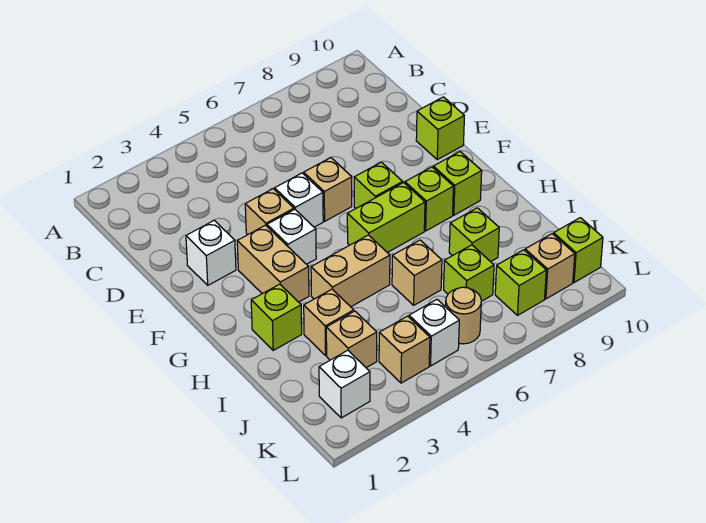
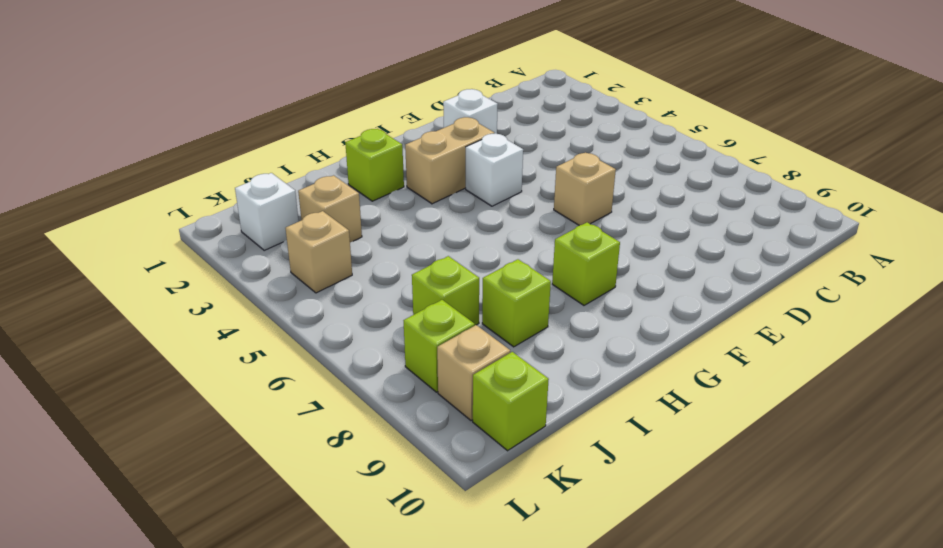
none -> tan brick E4 level 1
none -> white brick E5 level 1
none -> lime brick E10 level 1

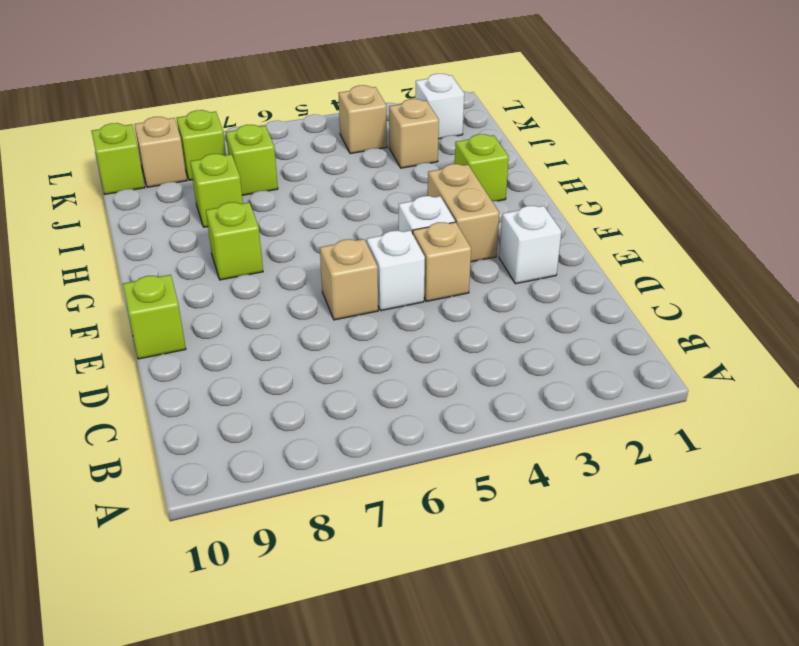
none -> lime brick F7 level 1
none -> lime brick G6:G7 level 1
none -> lime brick G9 level 1

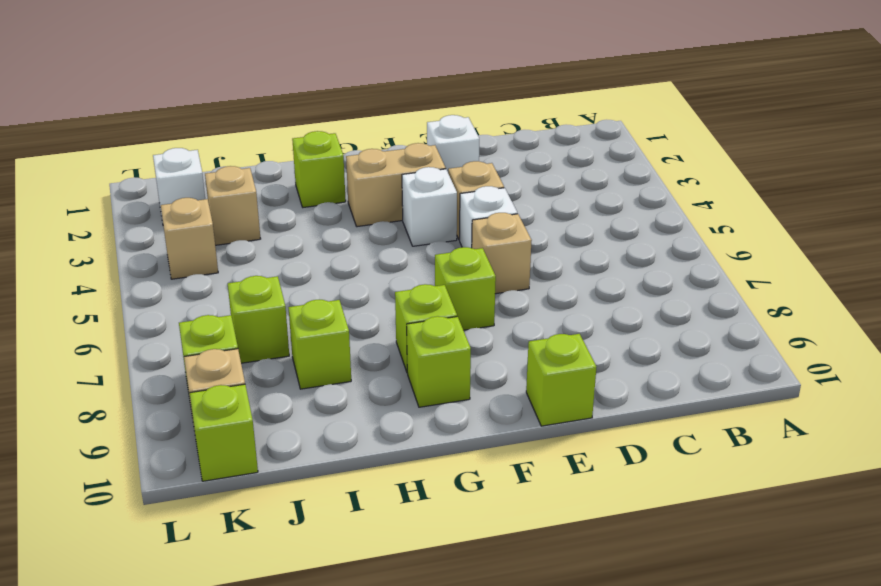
none -> lime brick G6:G7 level 1
none -> tan brick H4:H5 level 1
none -> tan brick I3 level 1

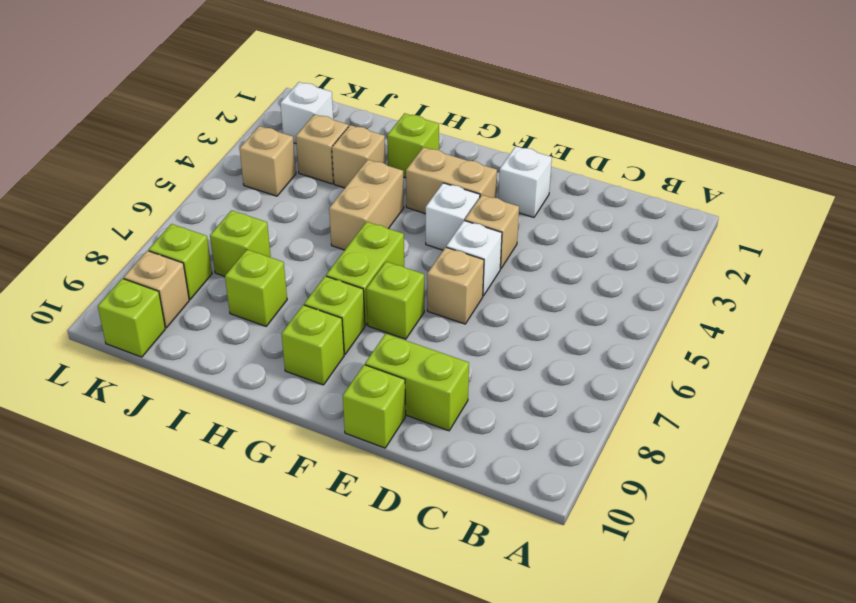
lime brick D9:E9 level 1 -> none
none -> tan brick I6 level 1
none -> white brick K5 level 1
none -> tan round brick K6 level 1

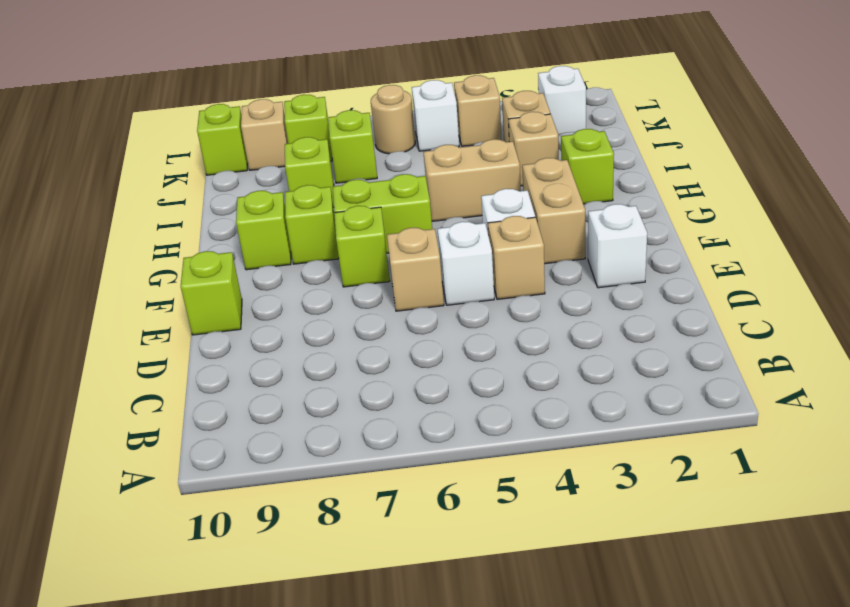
none -> tan brick I6 level 1

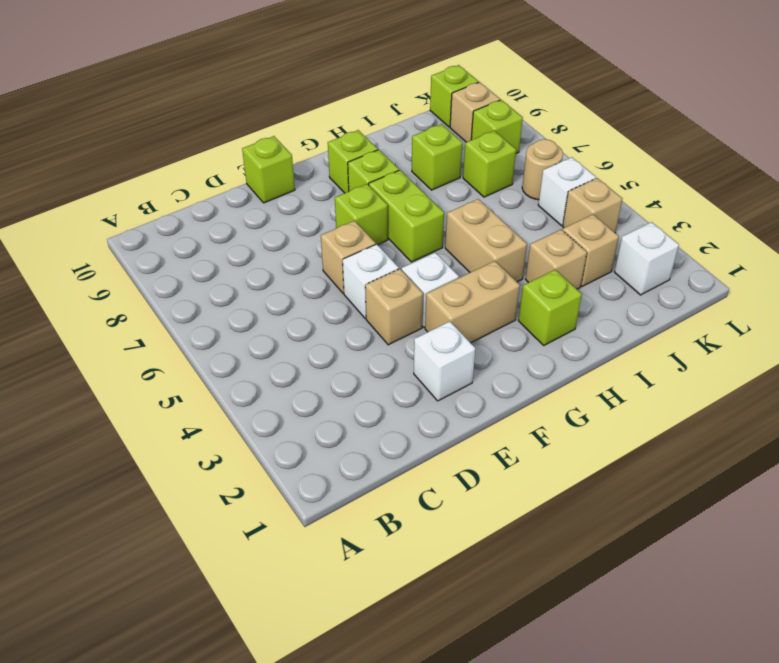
none -> tan brick I6 level 1

